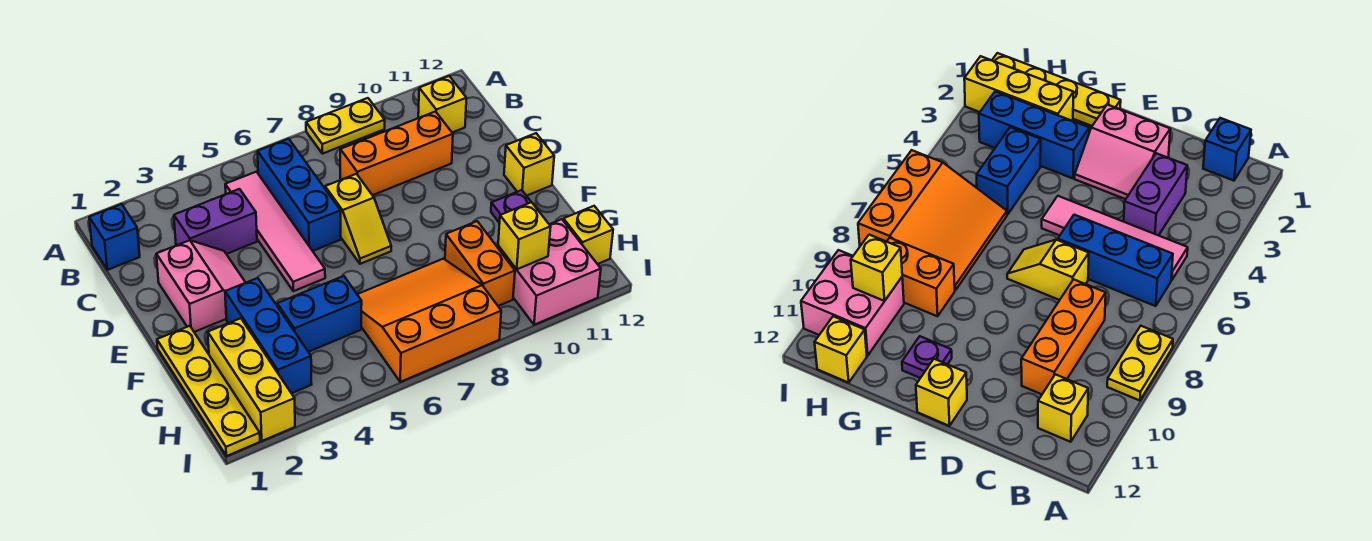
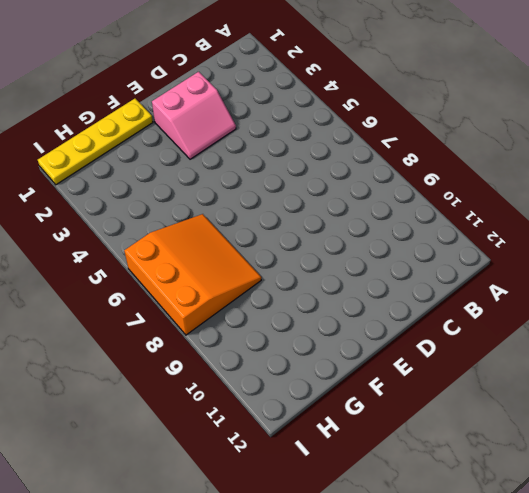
none -> yellow plate A8:A9 level 1
none -> blue brick B1 level 1
none -> pink tile B5:E5 level 1

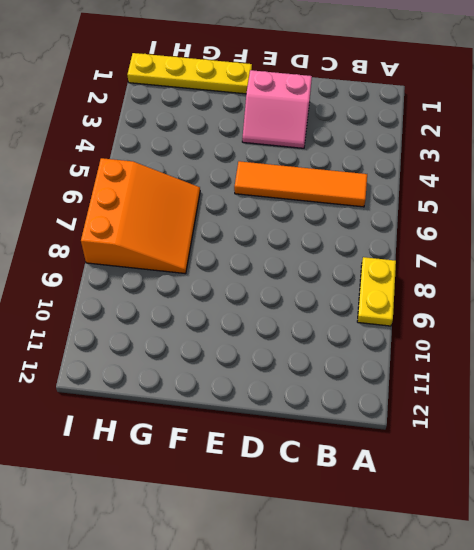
orange tile B5:E5 level 1 -> pink tile B5:E5 level 1
none -> blue brick B1 level 1
none -> blue brick B6:D6 level 1
none -> yellow brick B11 level 1

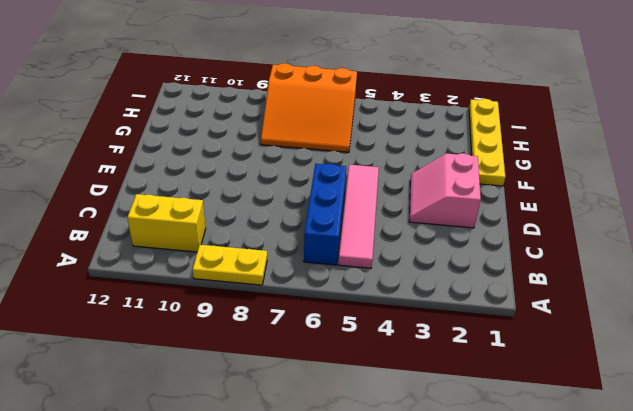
yellow brick B10:B11 level 1 -> yellow brick B11 level 1
none -> blue brick B1 level 1
none -> purple brick C3:C4 level 1
none -> orange brick C8:C10 level 1

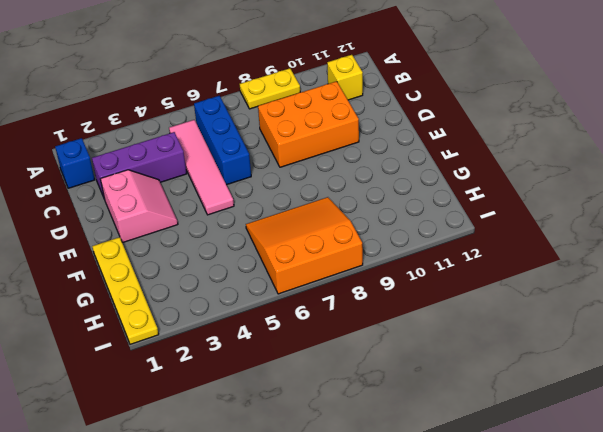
purple brick C2:C4 level 1 -> purple brick C3:C4 level 1
orange brick C8:D10 level 1 -> orange brick C8:C10 level 1
none -> yellow slope D7:E7 level 1 top D
none -> yellow brick E12 level 1
none -> blue brick F3:H3 level 1

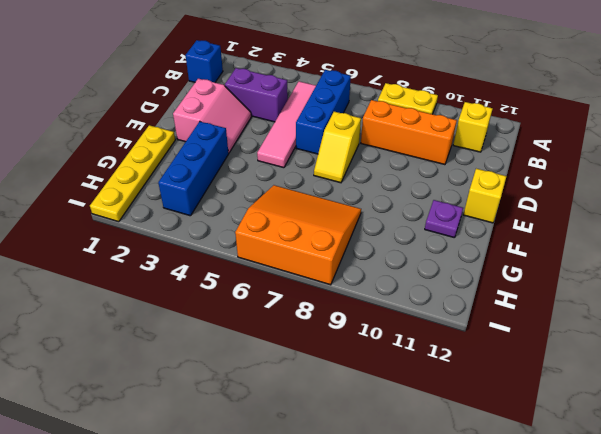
none -> yellow brick G2:I2 level 1
none -> blue brick G4:G5 level 1
none -> orange brick G9:H9 level 1

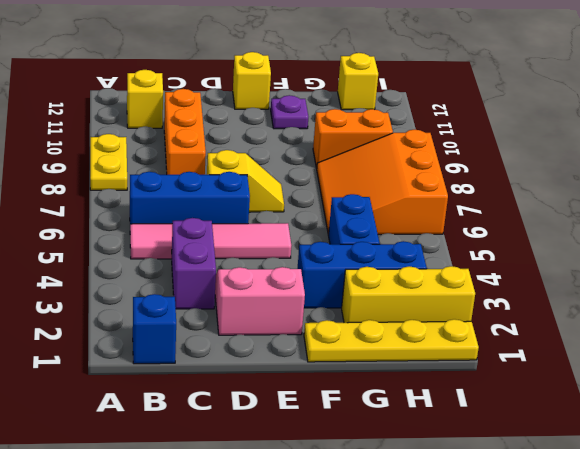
none -> pink brick H10:I11 level 1
none -> yellow brick H10 level 2

